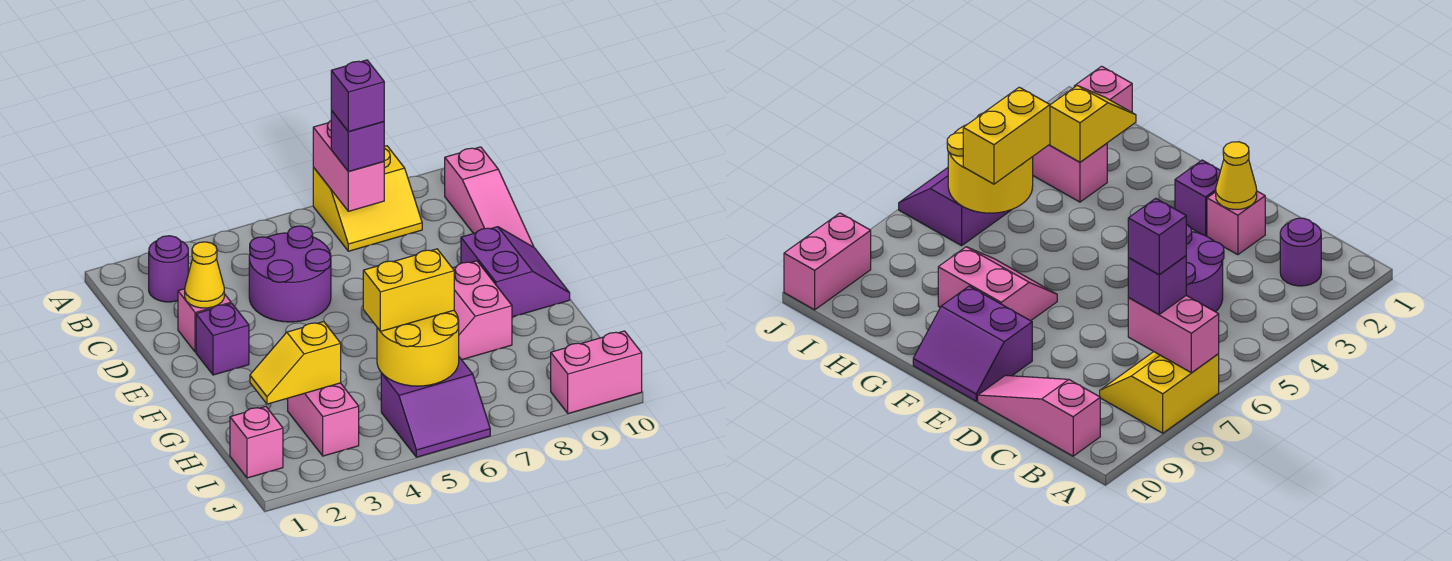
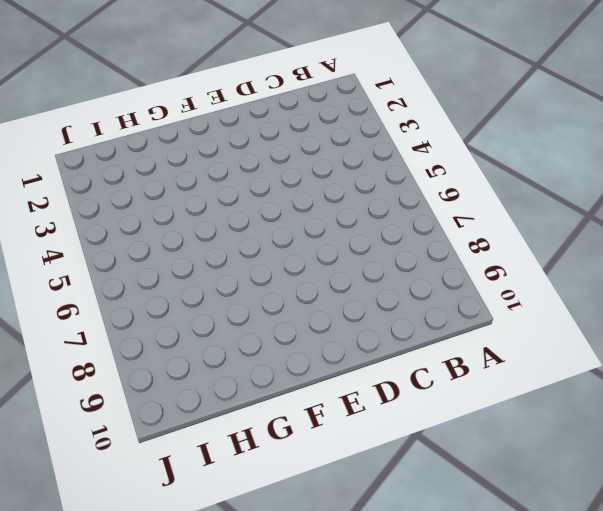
none -> yellow slope A7:B8 level 1 top A
none -> purple round brick B2 level 1
none -> pink slope B10:D10 level 1 top B

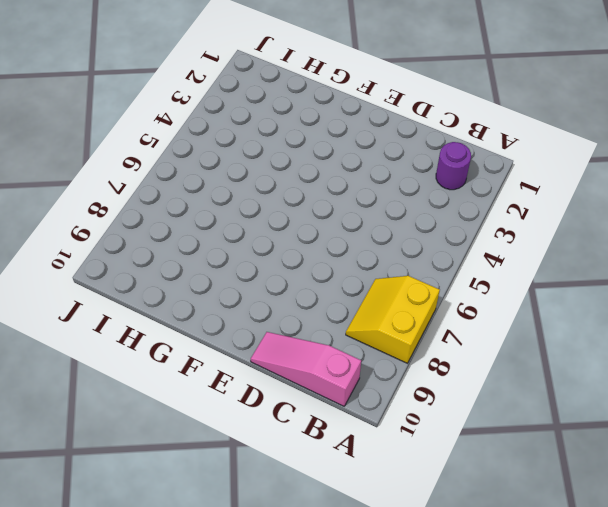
none -> purple round brick C4:D5 level 1
none -> pink brick D2 level 1
none -> purple brick E2 level 1

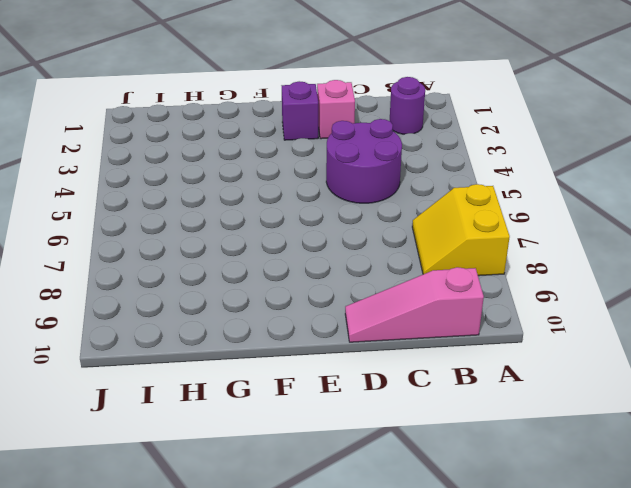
none -> purple slope E9:F10 level 1 top 9
none -> pink slope F7:G8 level 1 top 8
none -> pink brick H3:I3 level 1

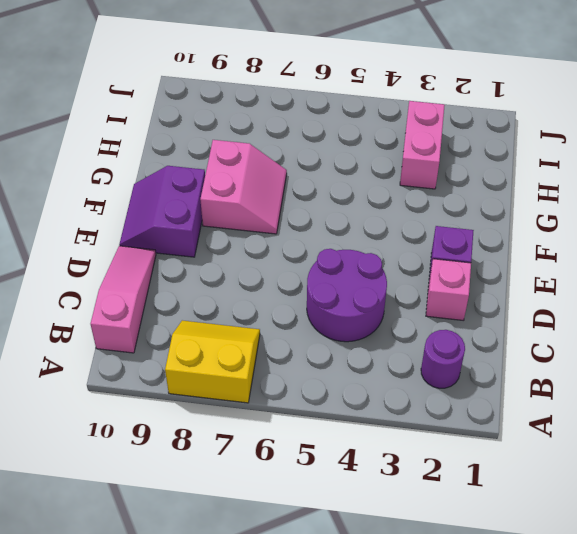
none -> pink brick I1 level 1
none -> purple slope I5:J6 level 1 top I
none -> pink brick J9:J10 level 1

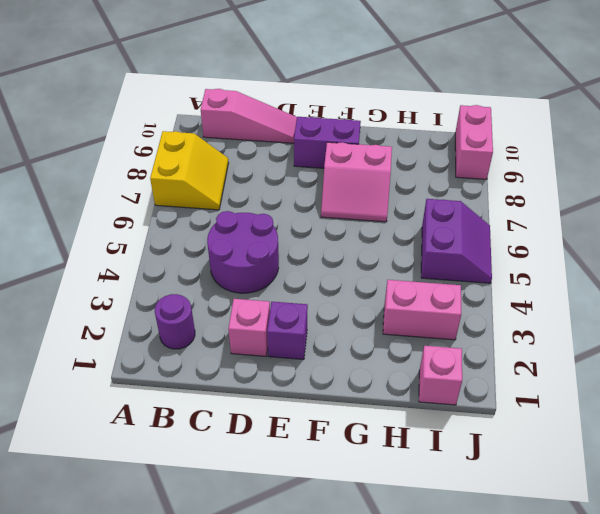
none -> pink brick A7:B7 level 2
none -> yellow cone D2 level 2
none -> yellow slope H2:H3 level 2 top 3

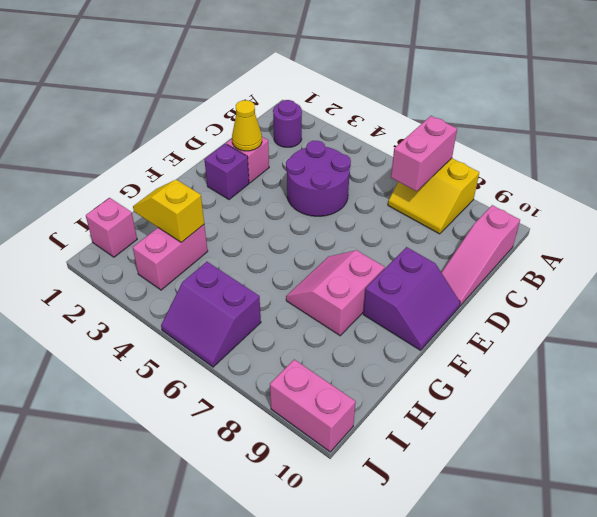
none -> yellow round brick H5:I6 level 2
none -> purple brick B7 level 3
none -> yellow brick H5:H6 level 3

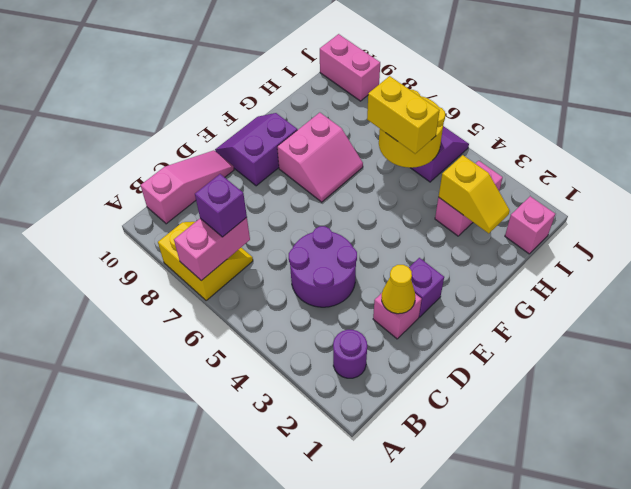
none -> purple brick B7 level 4

